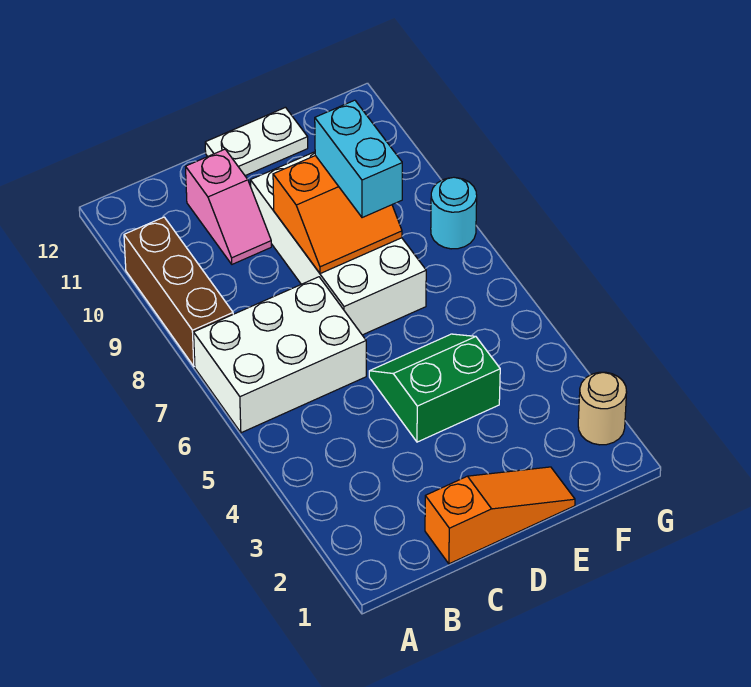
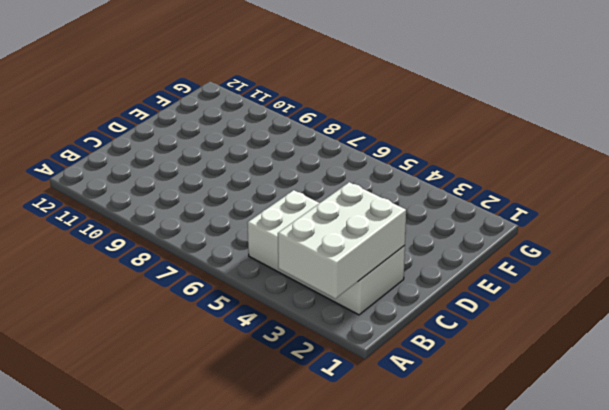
white brick A2:C3 level 2 -> white brick A6:C7 level 1
white brick B2:C5 level 1 -> white brick D7:E10 level 1
none -> brown brick A8:A10 level 1
none -> orange slope C1:E1 level 1 top C

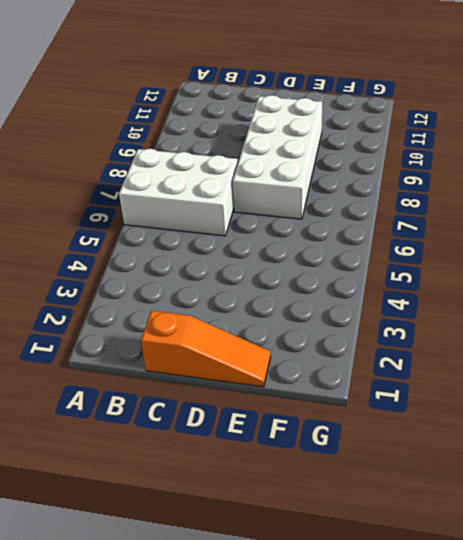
none -> brown brick A8:A10 level 1
none -> pink slope C10:C11 level 1 top 11

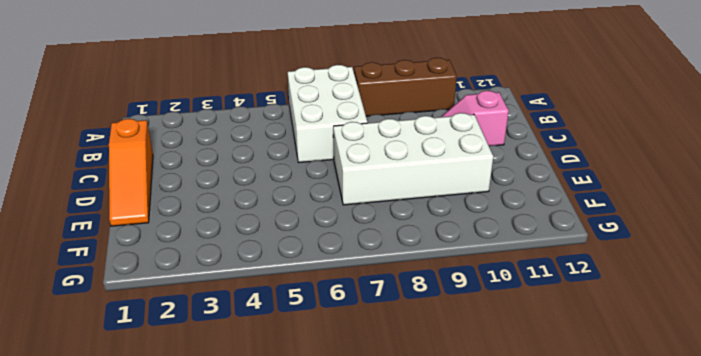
none -> green slope D4:E5 level 1 top 4
none -> white plate D12:E12 level 1

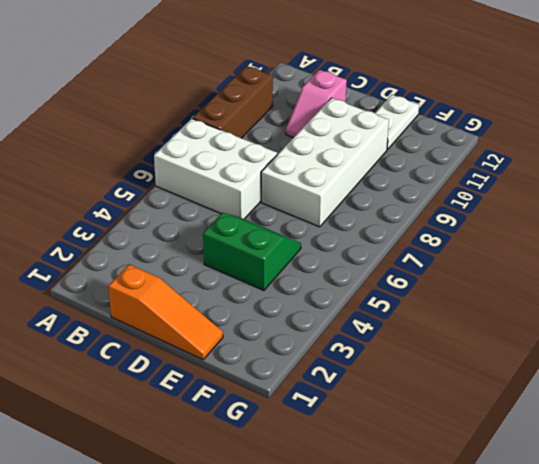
white plate E11:E12 level 1 -> white plate D12:E12 level 1
none -> tan round brick G2 level 1
none -> cyan round brick G8 level 1

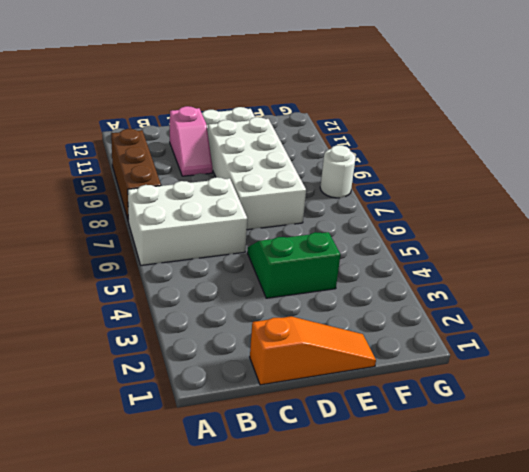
white round brick G8 level 1 -> cyan round brick G8 level 1
none -> tan round brick G2 level 1
none -> orange slope D8:E9 level 2 top 9

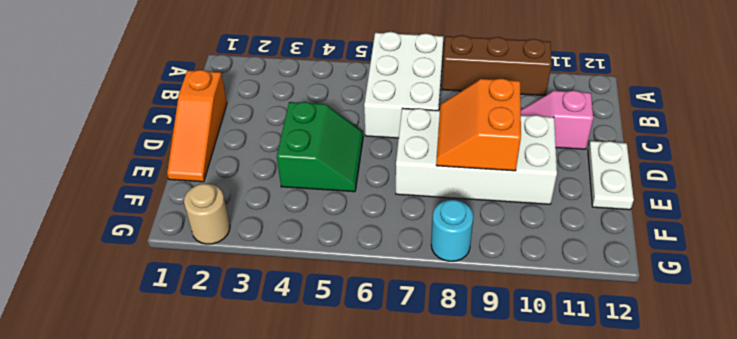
none -> cyan brick E8:E9 level 3

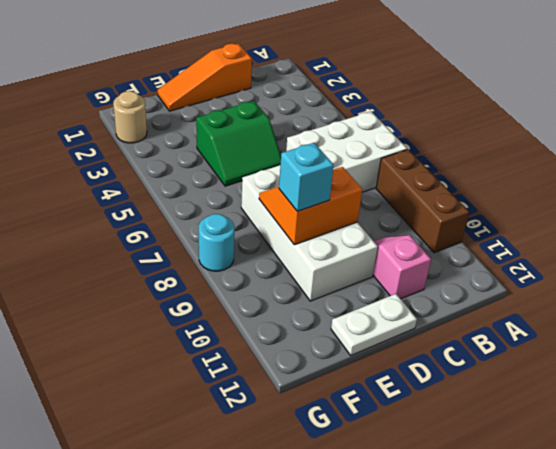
cyan brick E9 level 3 -> cyan brick E8:E9 level 3

